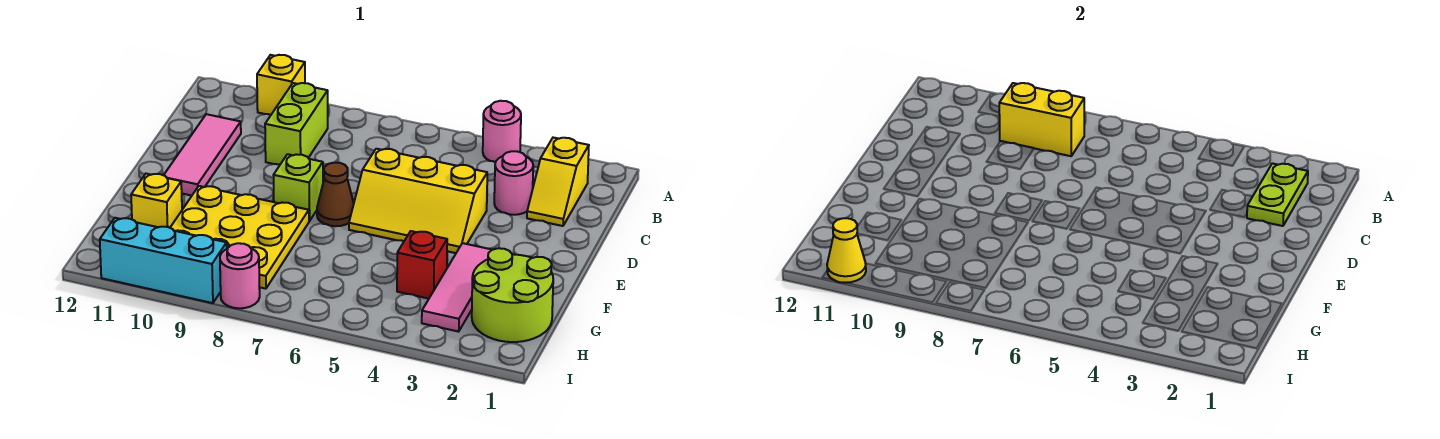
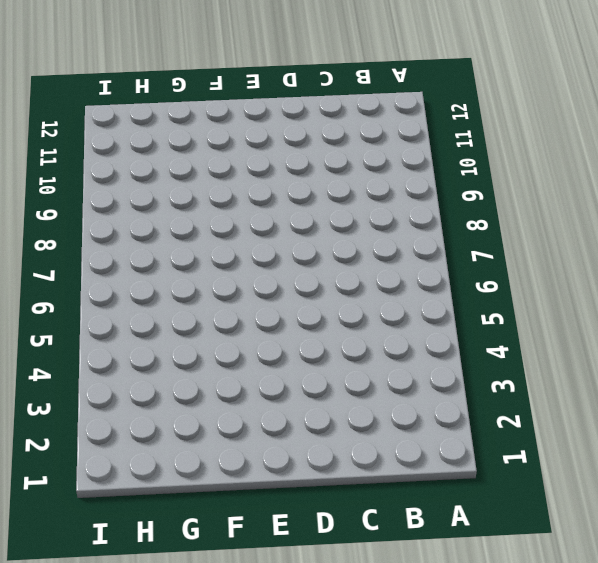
none -> pink round brick A4 level 1
none -> yellow brick A10 level 1
none -> yellow slope B2:C2 level 1 top B

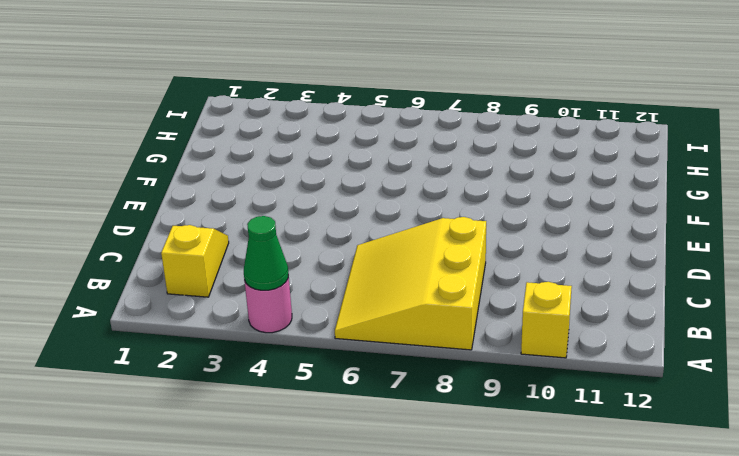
green cone A4 level 2 -> none
yellow slope A6:C8 level 1 top 8 -> none
none -> lime brick B9:C9 level 1
none -> pink round brick C3 level 1
none -> pink tile C11:E11 level 1

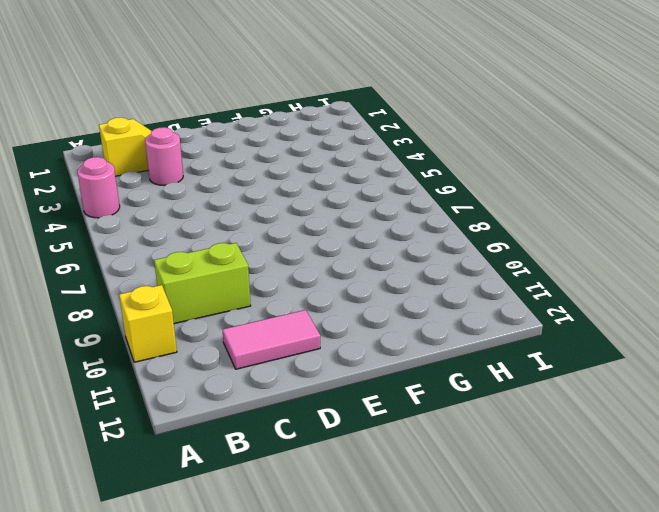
pink tile C11:D11 level 1 -> pink tile C11:E11 level 1
none -> yellow slope D4:E6 level 1 top D
none -> brown cone E7 level 1
none -> lime brick E8 level 1

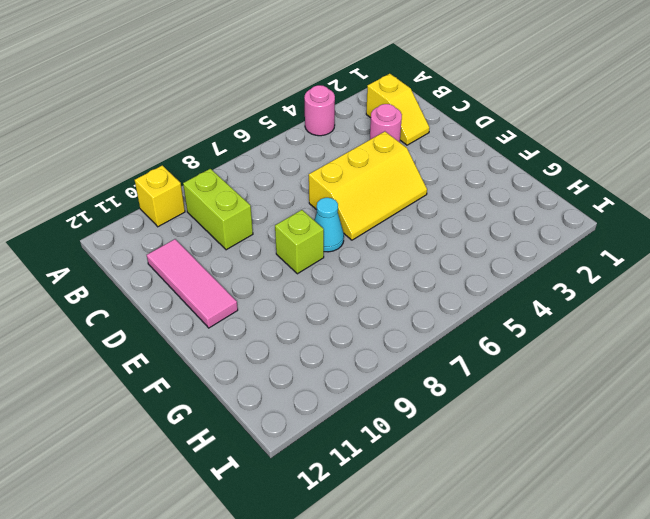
cyan cone E7 level 1 -> brown cone E7 level 1
none -> pink tile F3:H3 level 1
none -> yellow plate F8:H10 level 1
none -> lime round brick G1:H2 level 1

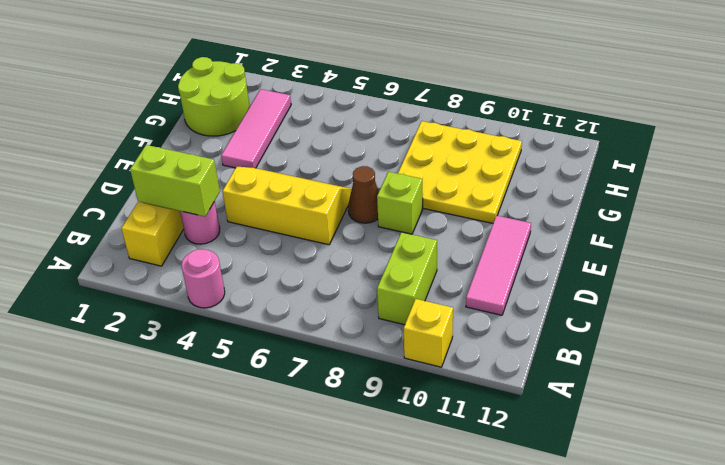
lime brick C2:C3 level 2 -> lime plate B2:C2 level 2
none -> red brick G4 level 1
none -> yellow brick G11 level 1
none -> pink round brick I8 level 1

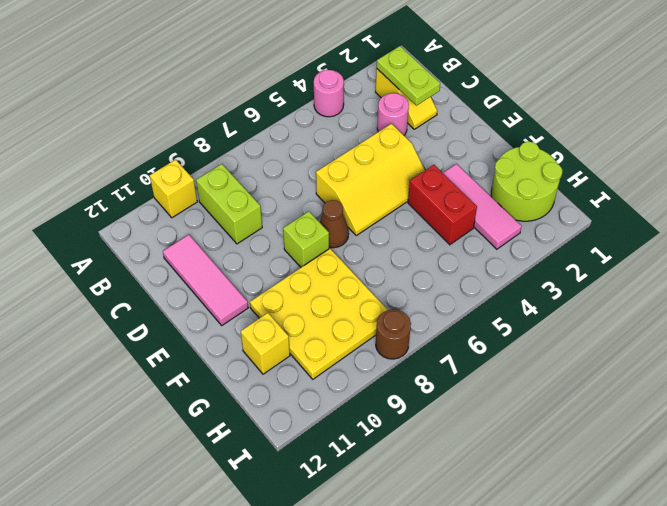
red brick F4:G4 level 1 -> red brick G4 level 1
brown round brick I8 level 1 -> pink round brick I8 level 1
none -> cyan brick I9:I11 level 1
none -> yellow brick B8:B9 level 2
none -> yellow cone I11 level 2

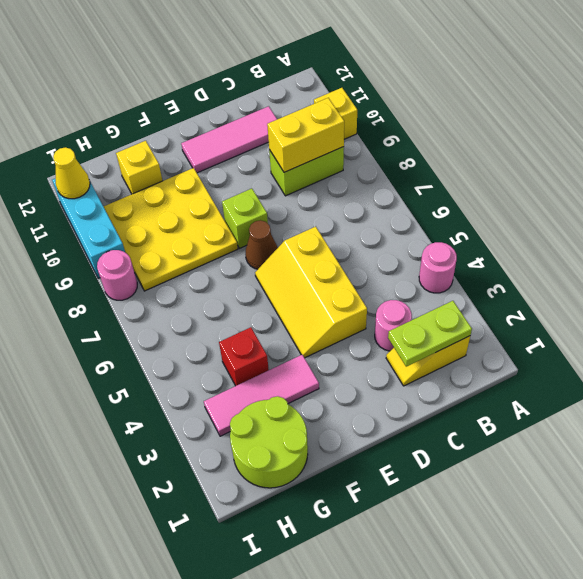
yellow brick B9:C9 level 2 -> yellow brick B8:B9 level 2

